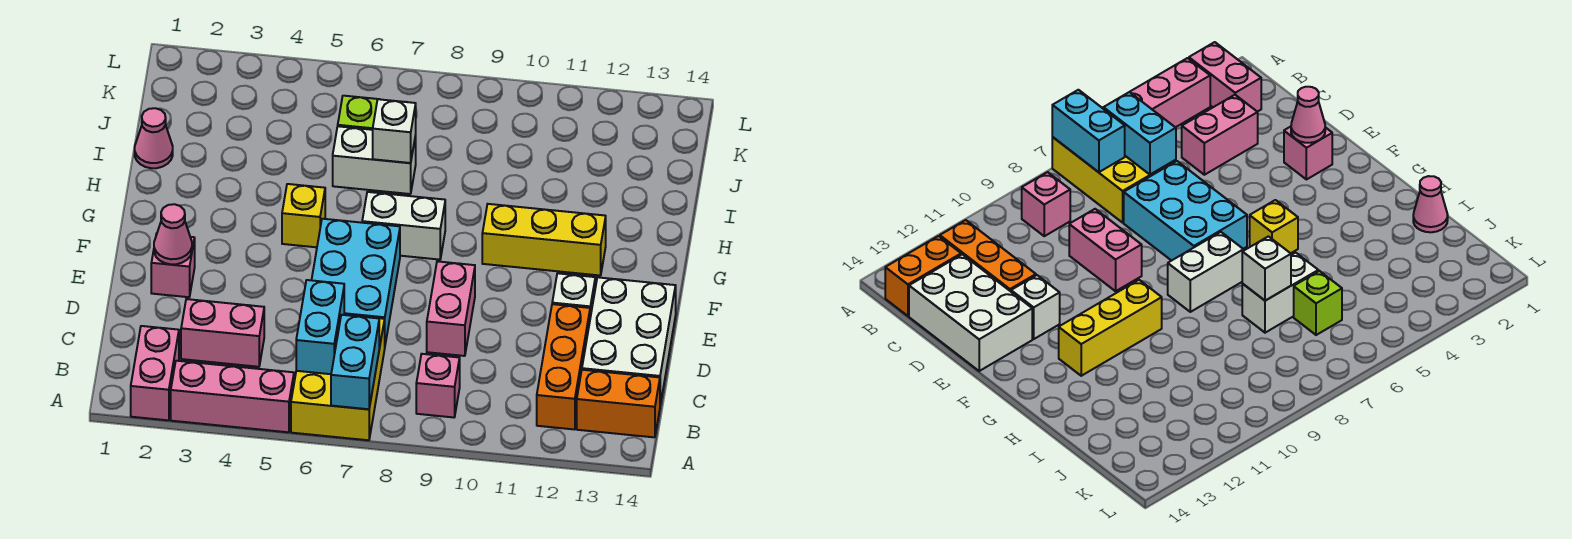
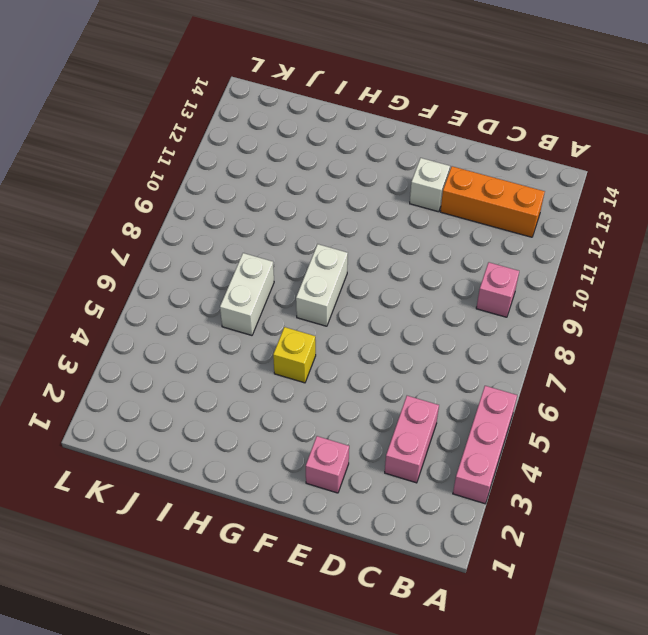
none -> pink brick A2:B2 level 1
none -> yellow brick A6:C7 level 1
none -> orange brick B13:B14 level 1

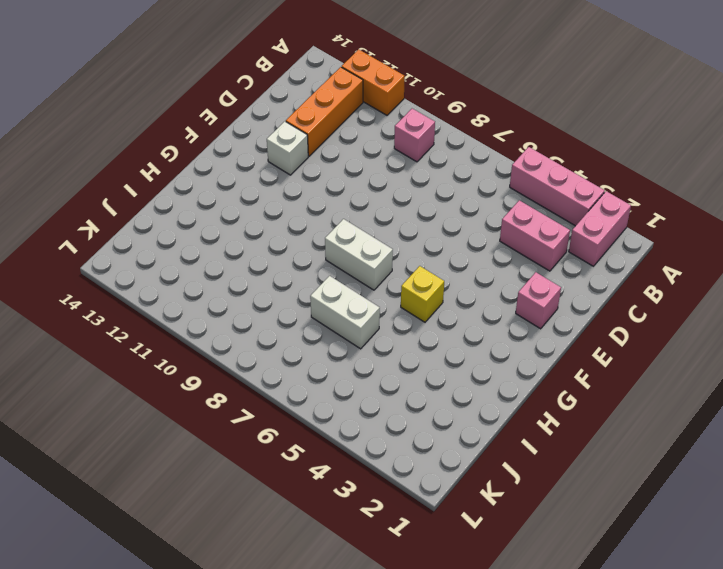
orange brick A11:A12 level 1 -> orange brick B13:B14 level 1
none -> yellow brick A6:C7 level 1
none -> white brick C13:E14 level 1
none -> cyan brick D6:F7 level 1

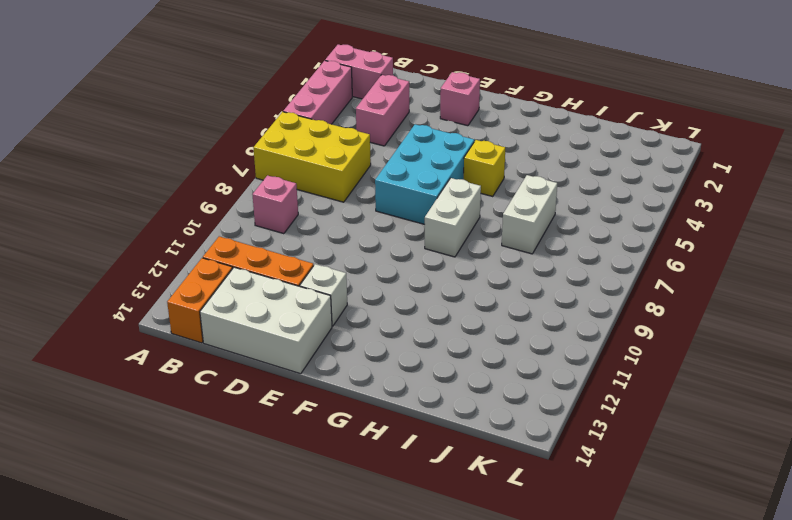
cyan brick E5:F7 level 1 -> cyan brick D6:F7 level 1
none -> pink brick D9:E9 level 1
none -> yellow brick G10:G12 level 1
none -> pink cone I1 level 1

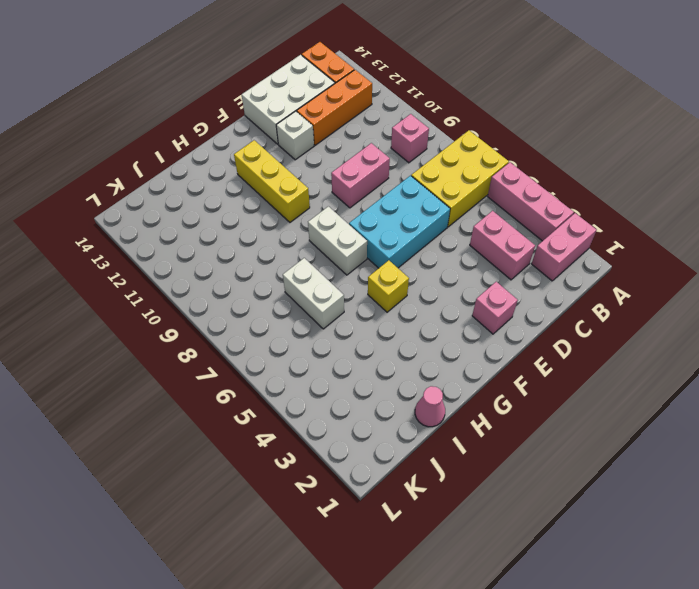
none -> lime brick J6 level 1
none -> cyan brick A7:B7 level 2
none -> cyan brick B6:C6 level 2

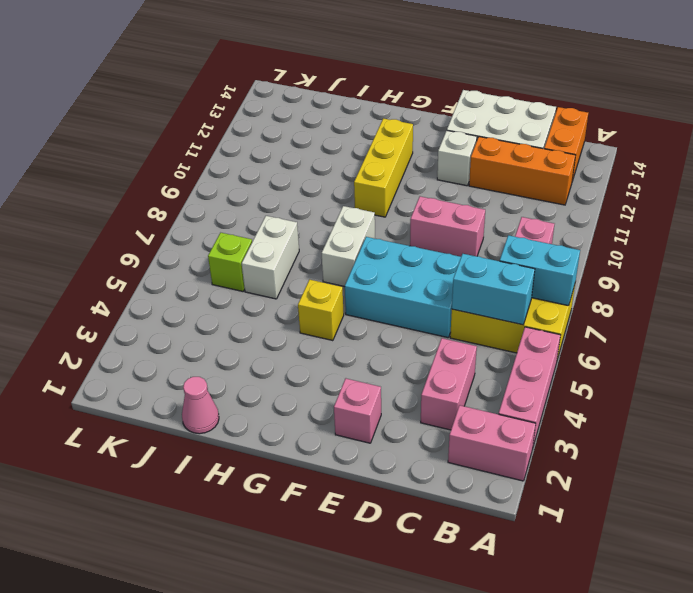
none -> pink cone E2 level 2
none -> white brick I7 level 2

